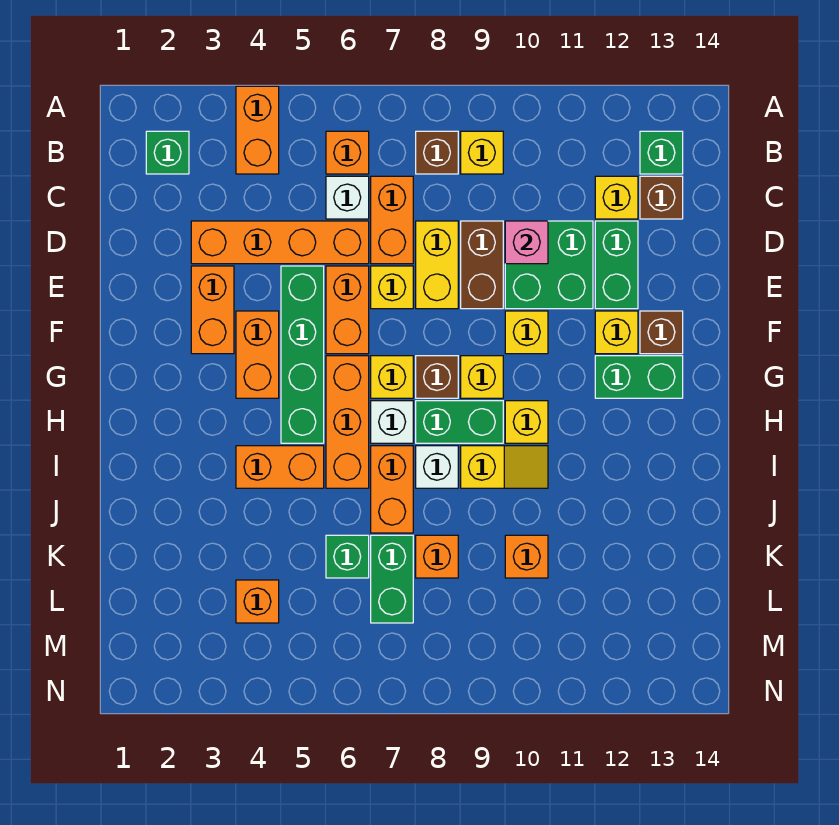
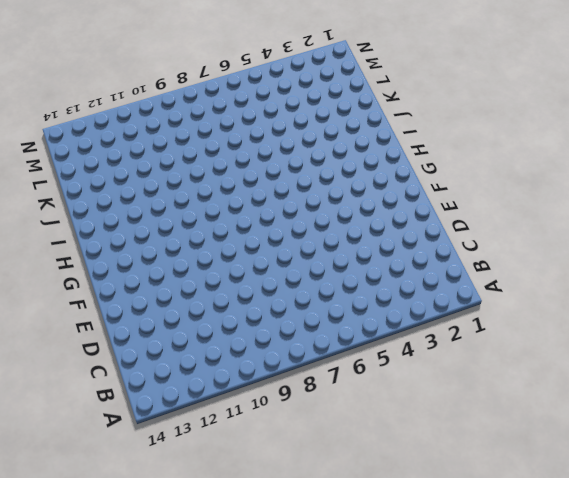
none -> orange brick A4:B4 level 1
none -> green brick B2 level 1
none -> orange brick B6 level 1
none -> brown brick B8 level 1

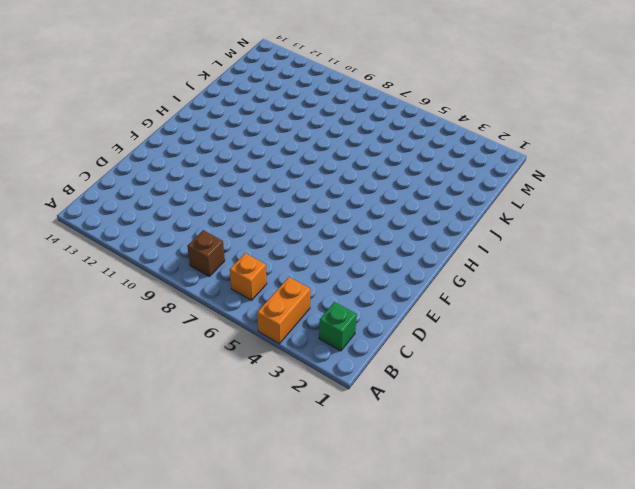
none -> yellow brick B9 level 1
none -> green brick B13 level 1
none -> white brick C6 level 1
none -> orange brick C7:D7 level 1

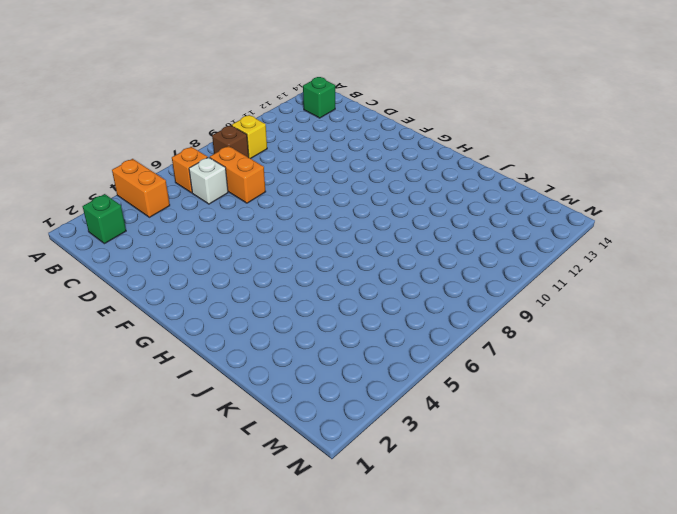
none -> yellow brick C12 level 1
none -> brown brick C13 level 1
none -> orange brick D3:D6 level 1
none -> yellow brick D8:E8 level 1

